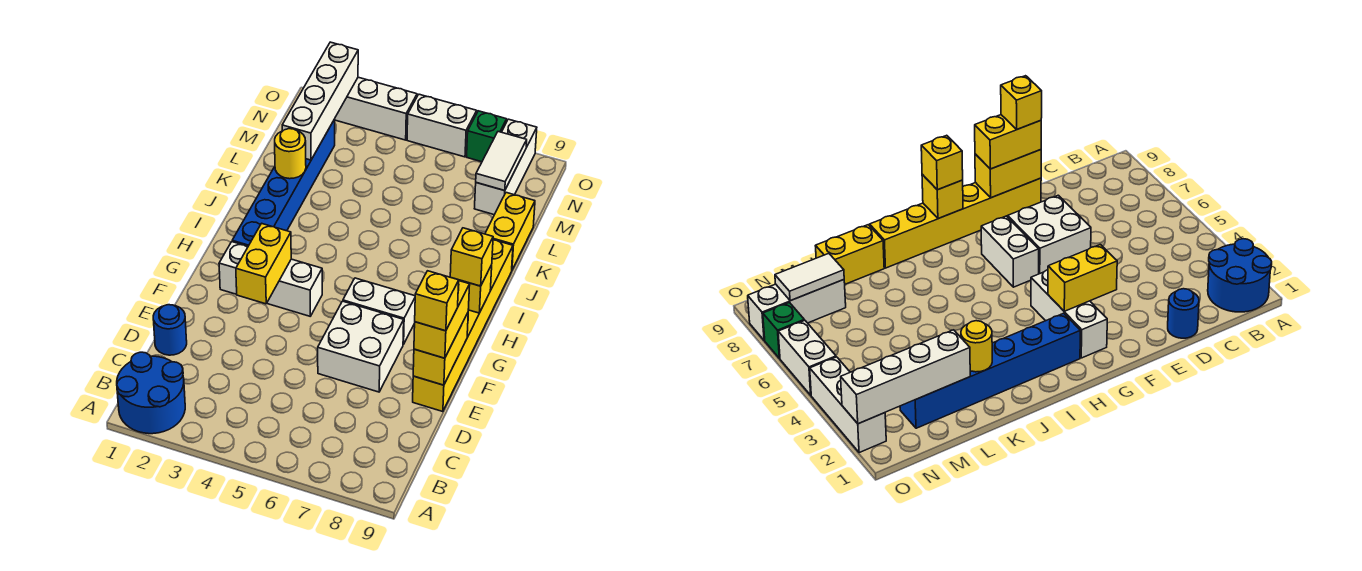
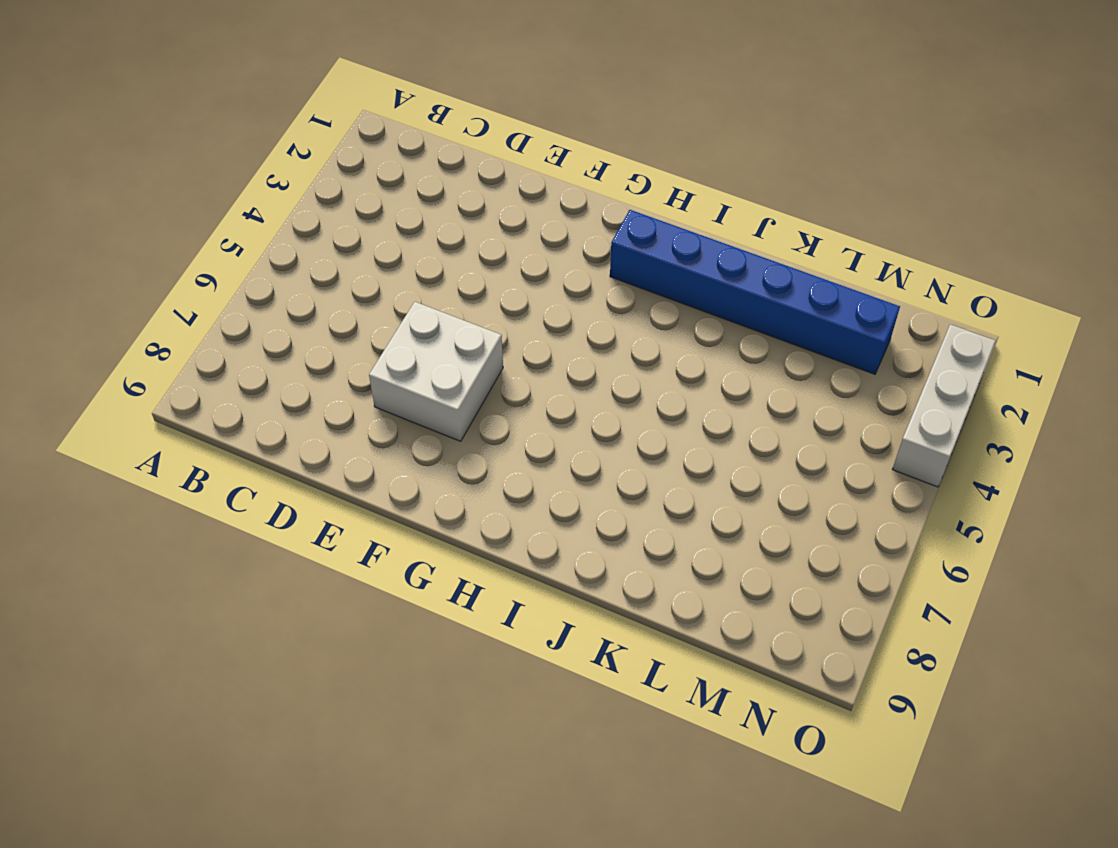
none -> blue round brick A1:B2 level 1
none -> blue round brick D1 level 1
none -> yellow brick E9:J9 level 1

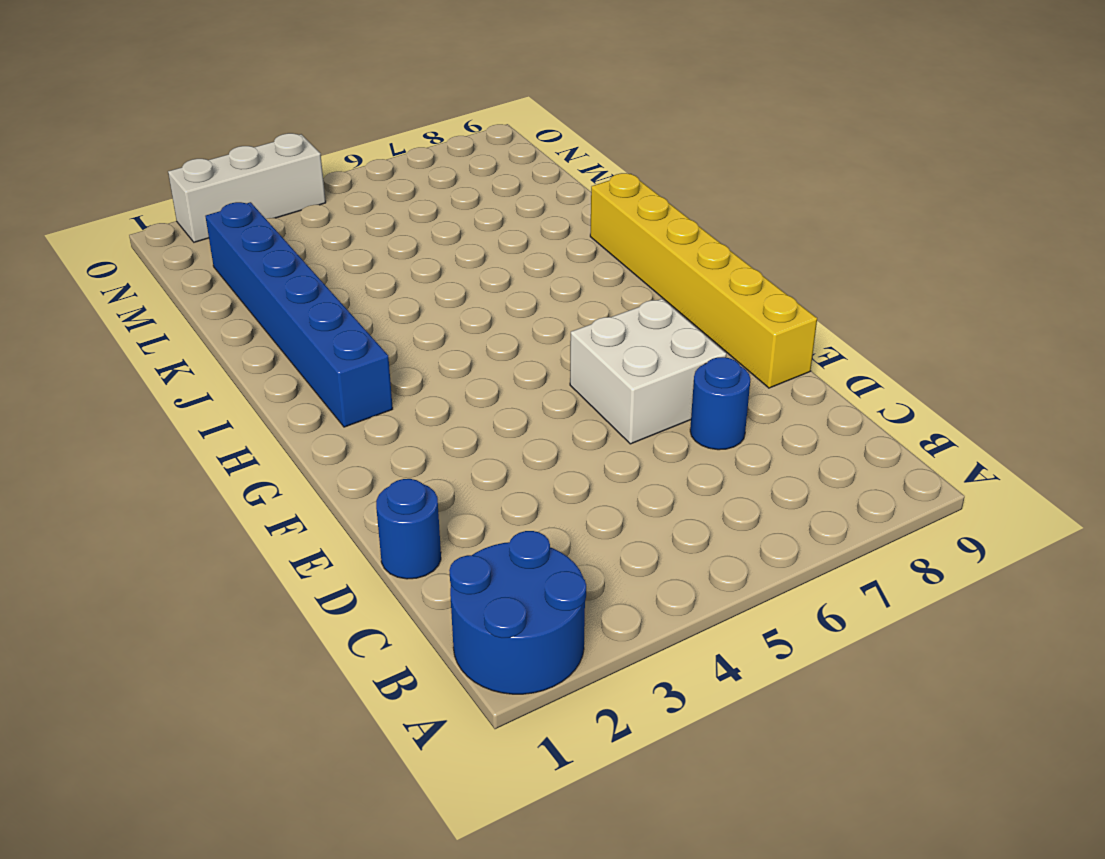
blue round brick D7 level 1 -> none
none -> white brick G2:G4 level 1
none -> white brick G6:G7 level 1
none -> yellow brick K9:L9 level 1

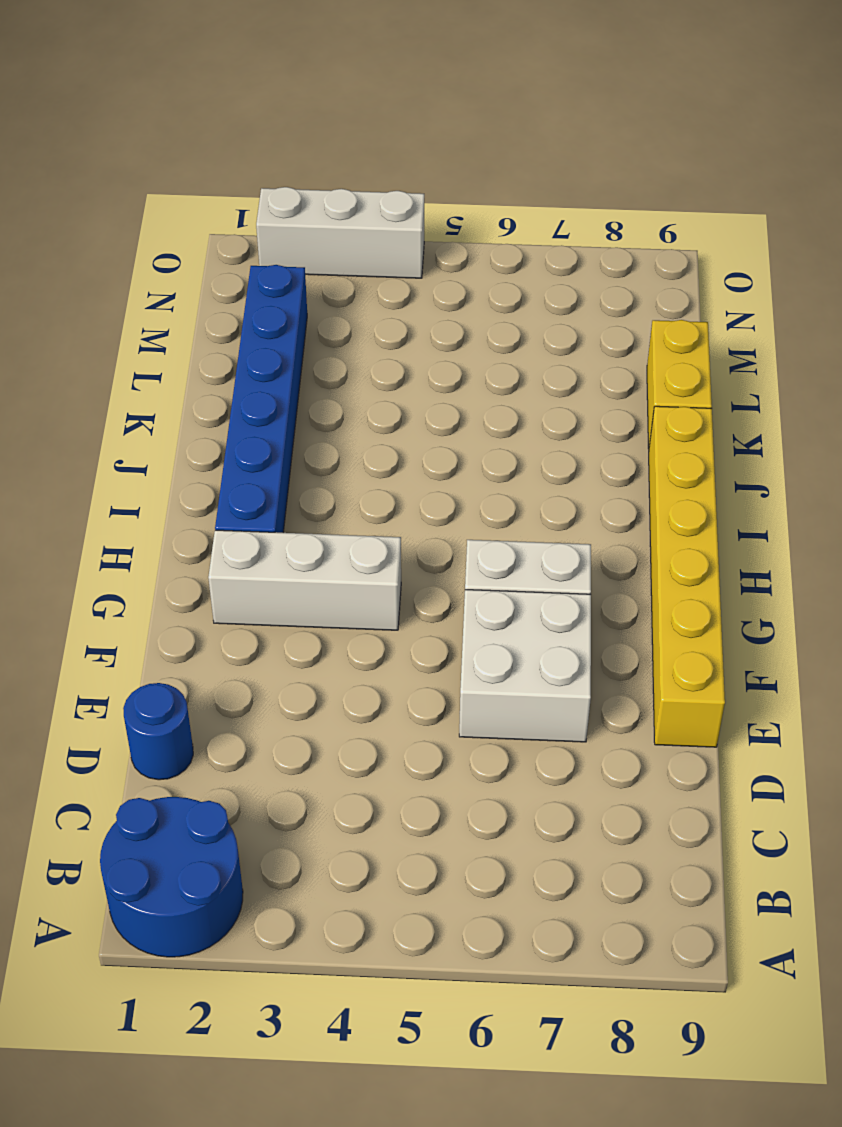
none -> white brick M8:O8 level 1
none -> white brick O5:O6 level 1
none -> green brick O7 level 1

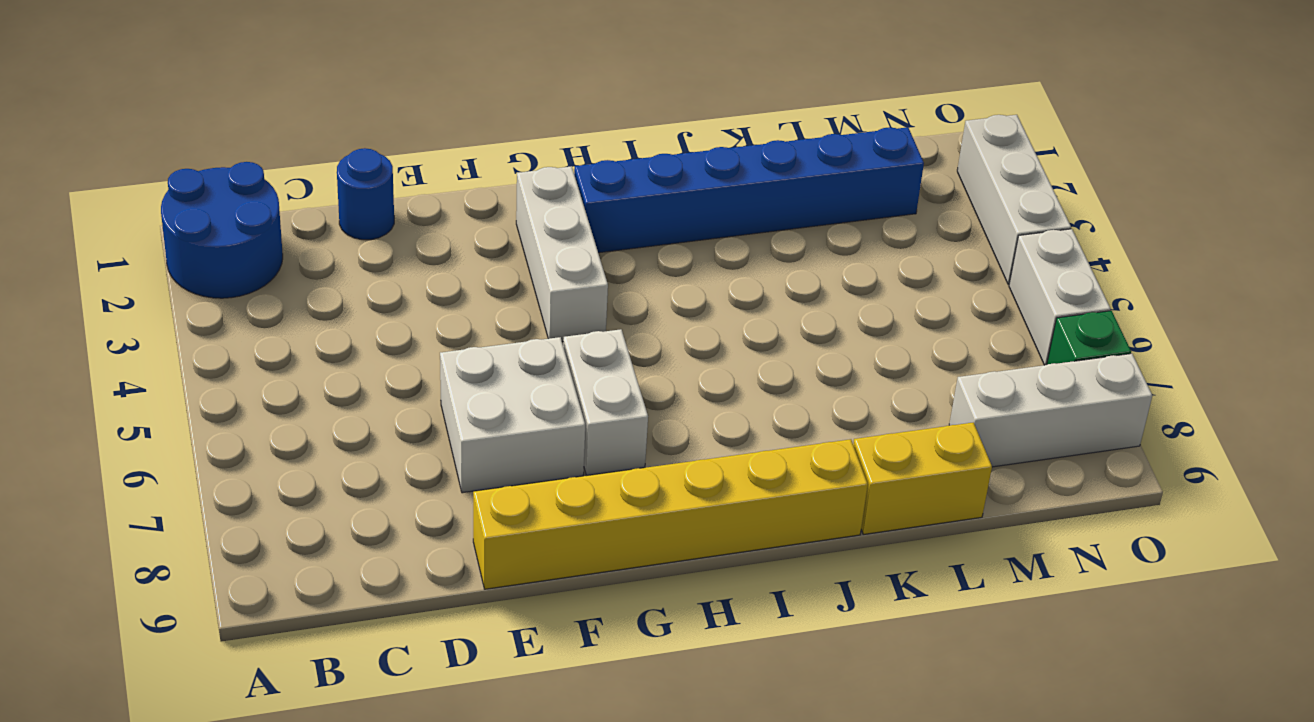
none -> yellow brick E9:F9 level 2
none -> yellow brick F3:G3 level 2
none -> yellow brick H9 level 2

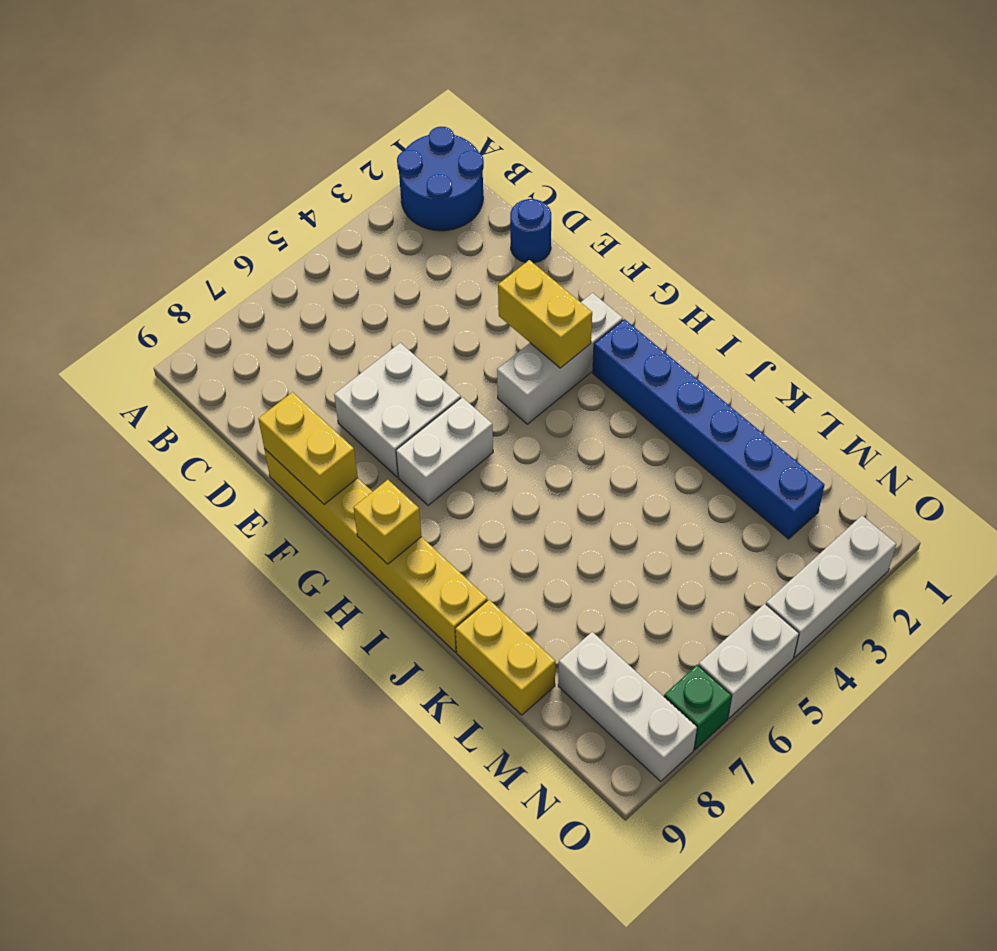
none -> yellow round brick K2 level 2
none -> white brick L2:O2 level 2
none -> white tile M8:N8 level 2

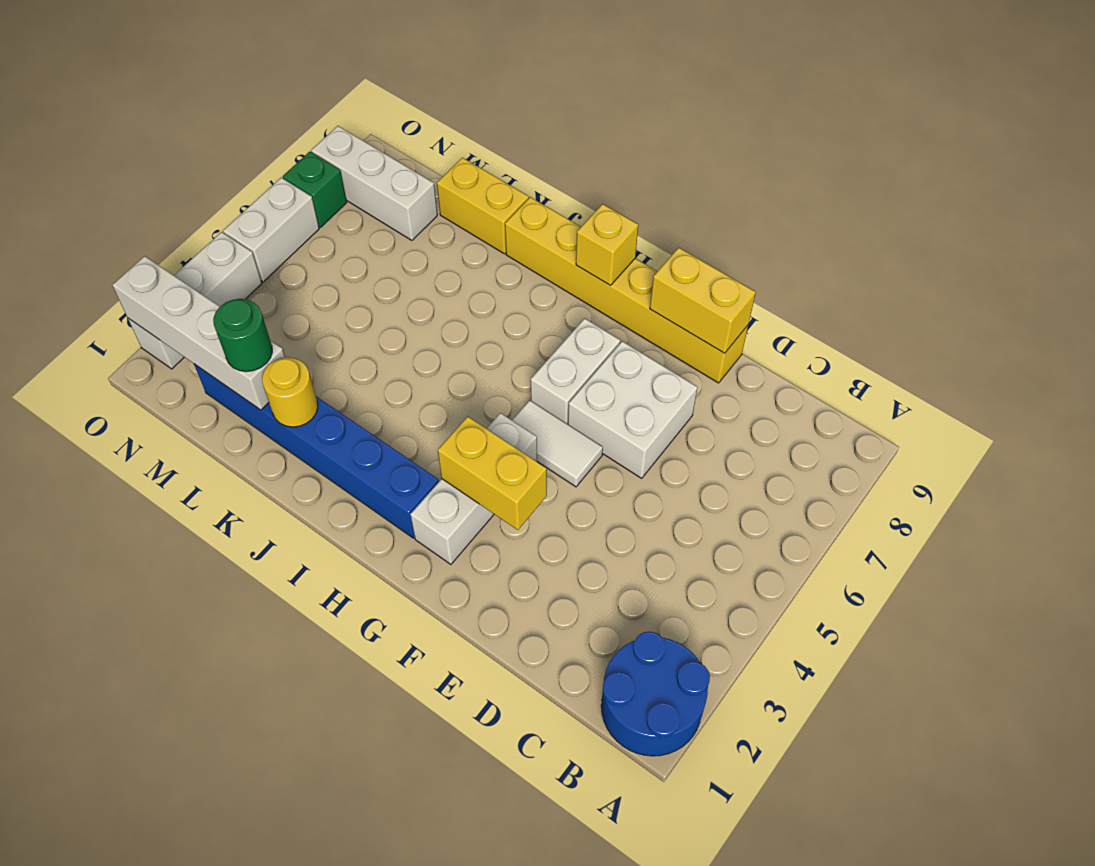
white tile F5:G5 level 1 -> white tile M8:N8 level 2
green round brick L2 level 3 -> none
none -> blue round brick D1 level 1
none -> yellow brick E9:F9 level 3
none -> yellow brick H9 level 3

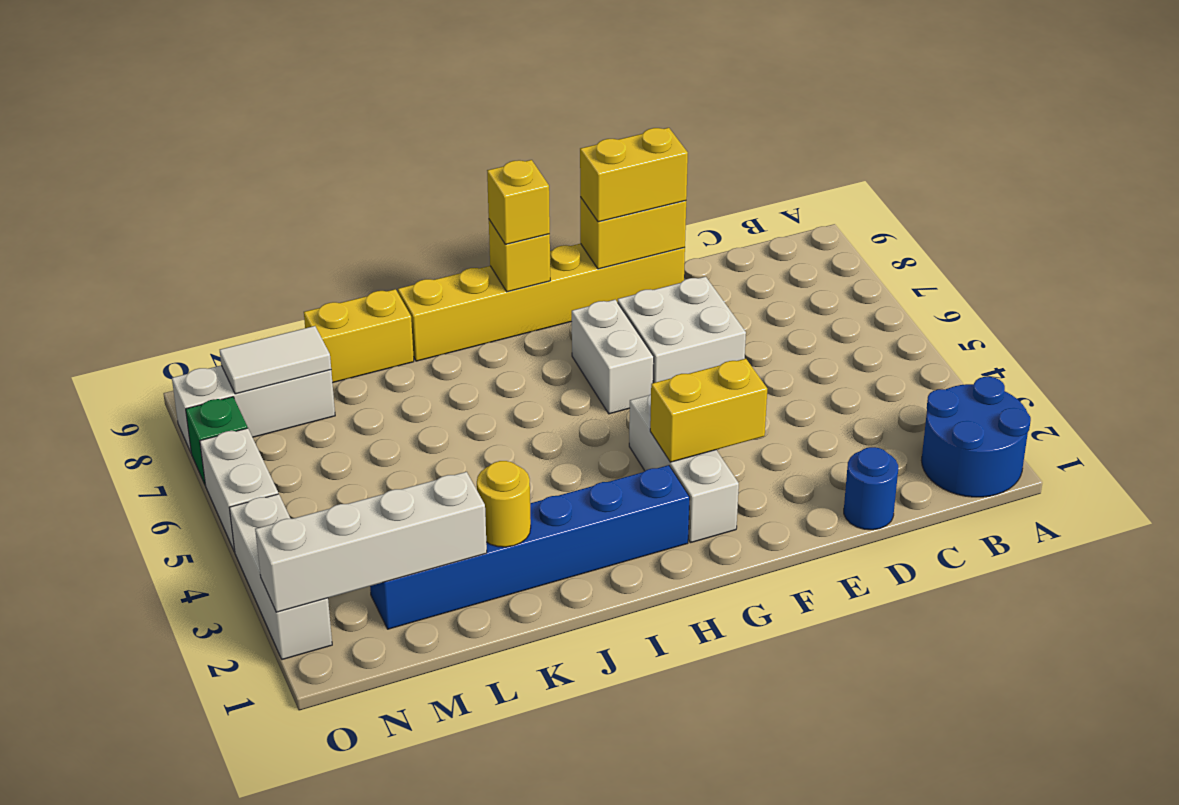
none -> yellow brick E9 level 4

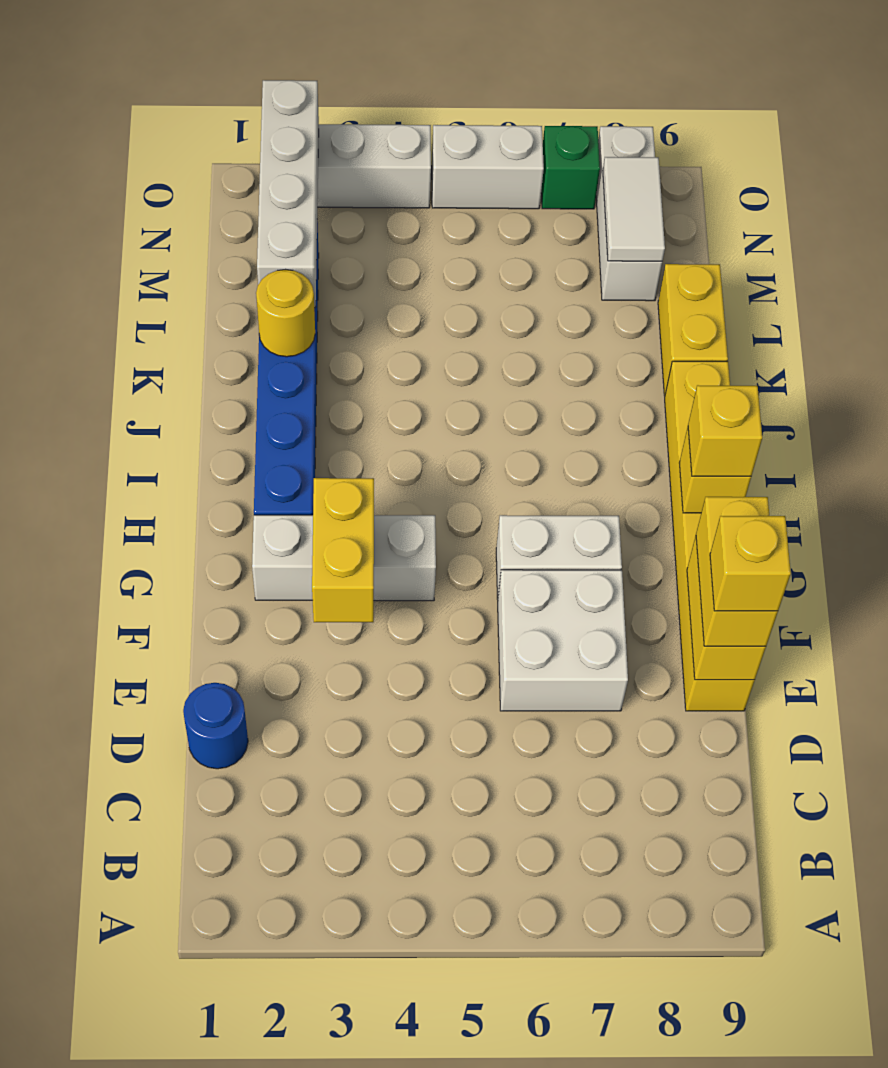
none -> blue round brick A1:B2 level 1

